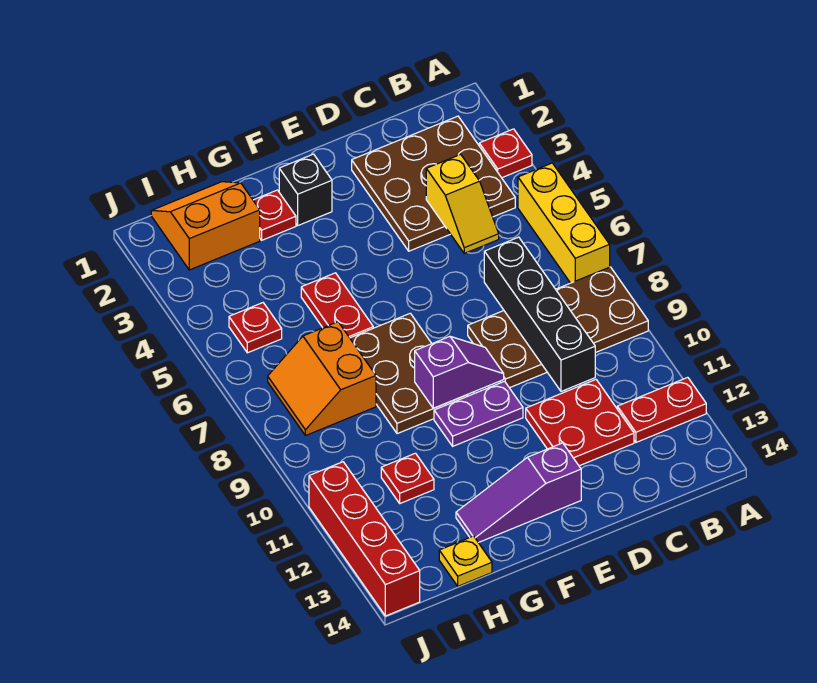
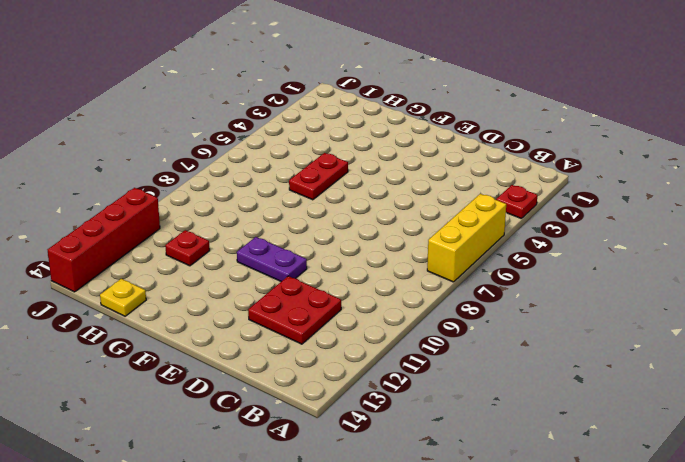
none -> brown plate A8:D9 level 1
none -> red plate A12:B12 level 1
none -> brown plate B2:D4 level 1

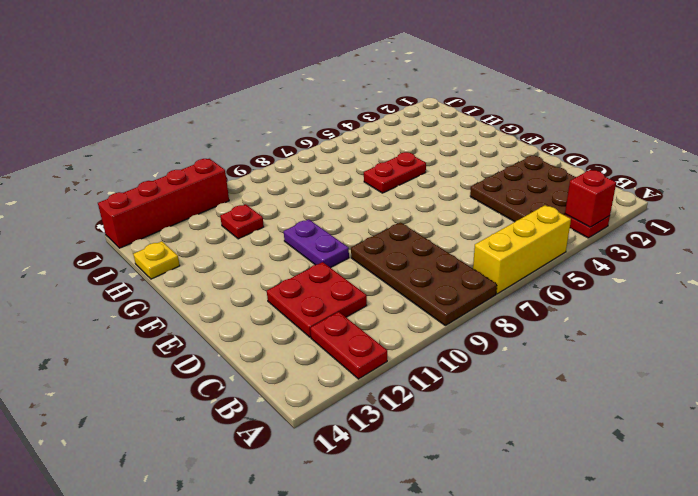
red brick A3 level 2 -> none
none -> purple slope E13:G13 level 1 top E
none -> black brick F2 level 1
none -> brown plate F7:G9 level 1

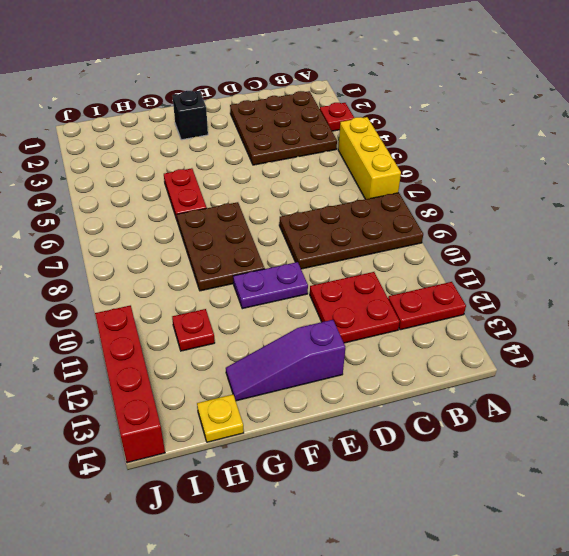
none -> red plate G2 level 1
none -> orange slope H1:I2 level 1 top 2
none -> orange slope H7:I8 level 1 top H

